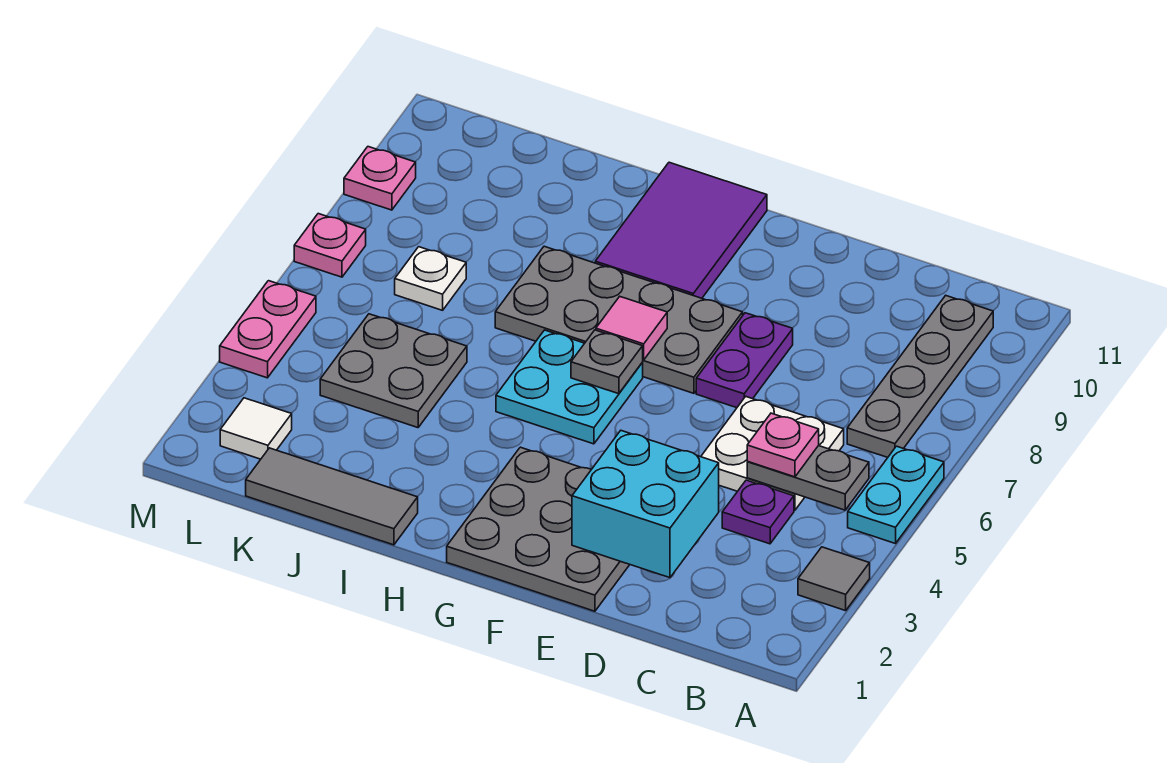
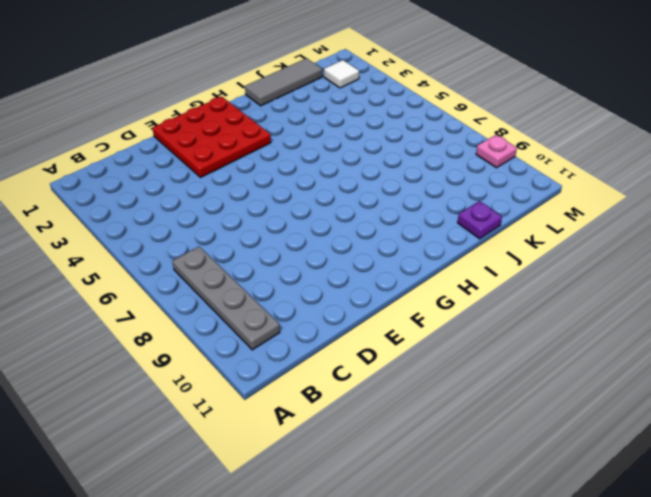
red plate E1:G3 level 1 -> grey plate E1:G3 level 1
purple plate J11 level 1 -> purple plate C4 level 1
none -> grey tile A3 level 1
none -> cyan plate A5:A6 level 1
none -> white plate C5:D6 level 1

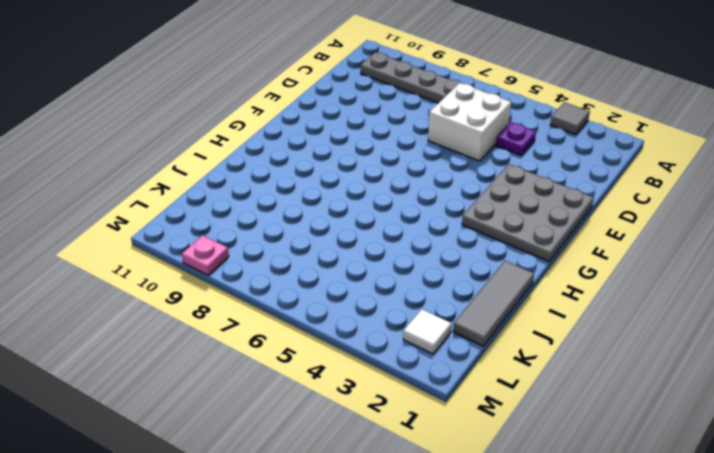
white brick C5:D6 level 1 -> white plate C5:D6 level 1
none -> cyan plate A5:A6 level 1
none -> purple plate E7:E8 level 1
none -> grey plate F7:I8 level 1

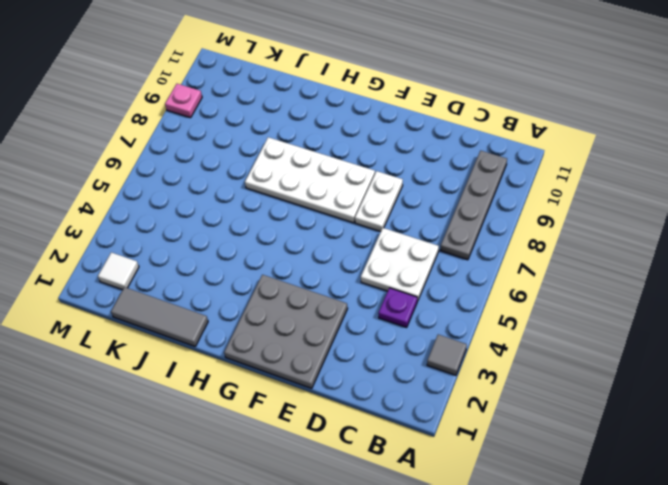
white plate E7:E8 level 1 -> purple plate E7:E8 level 1
white plate F7:I8 level 1 -> grey plate F7:I8 level 1
none -> cyan plate A5:A6 level 1
none -> cyan plate G5:H6 level 1
none -> purple tile G9:H11 level 1

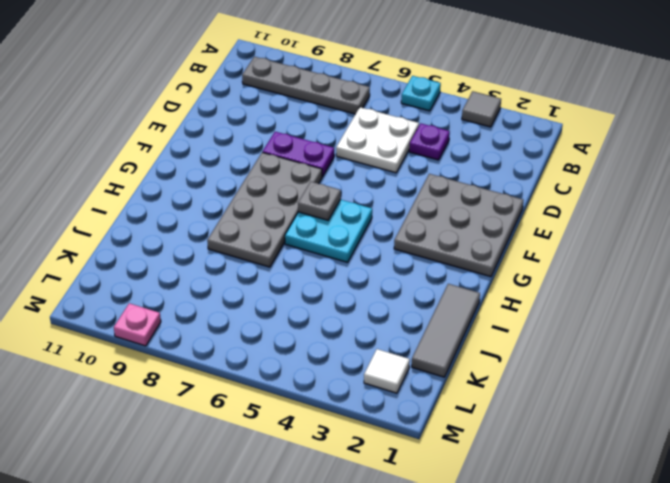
cyan plate A5 level 1 -> cyan plate A5:A6 level 1
none -> purple tile G9:H11 level 1
none -> grey plate J4:K5 level 1
none -> white plate K7 level 1

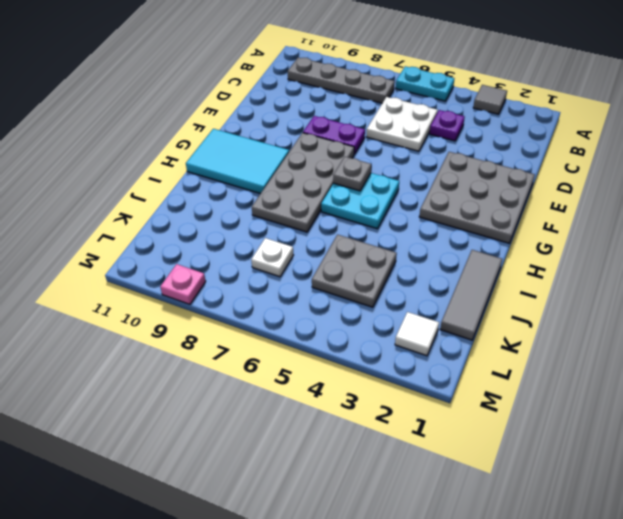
cyan tile G9:H11 level 1 -> purple tile G9:H11 level 1
none -> pink plate M4:M5 level 1
none -> pink plate M7 level 1
none -> grey plate B5:C5 level 2

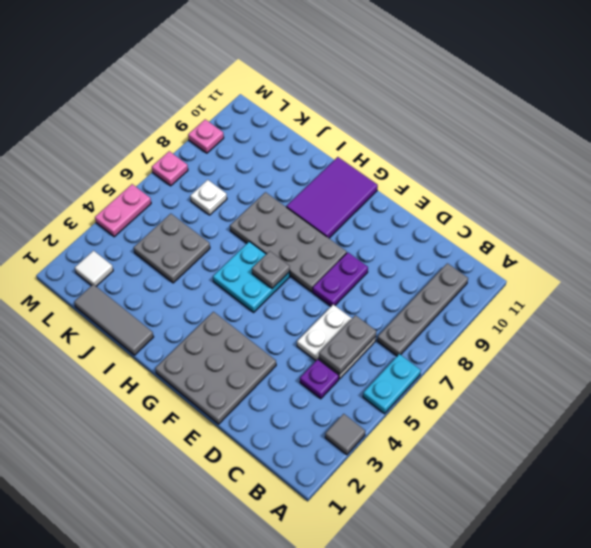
grey plate C5:C6 level 2 -> grey plate B5:C5 level 2
none -> cyan brick D2:E3 level 2
none -> pink tile G7 level 2
none -> pink plate C5 level 3

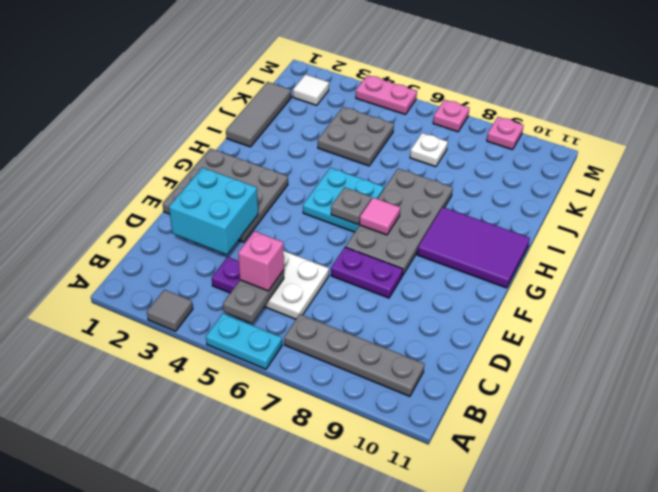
pink brick C5 level 3 -> pink plate C5 level 3

